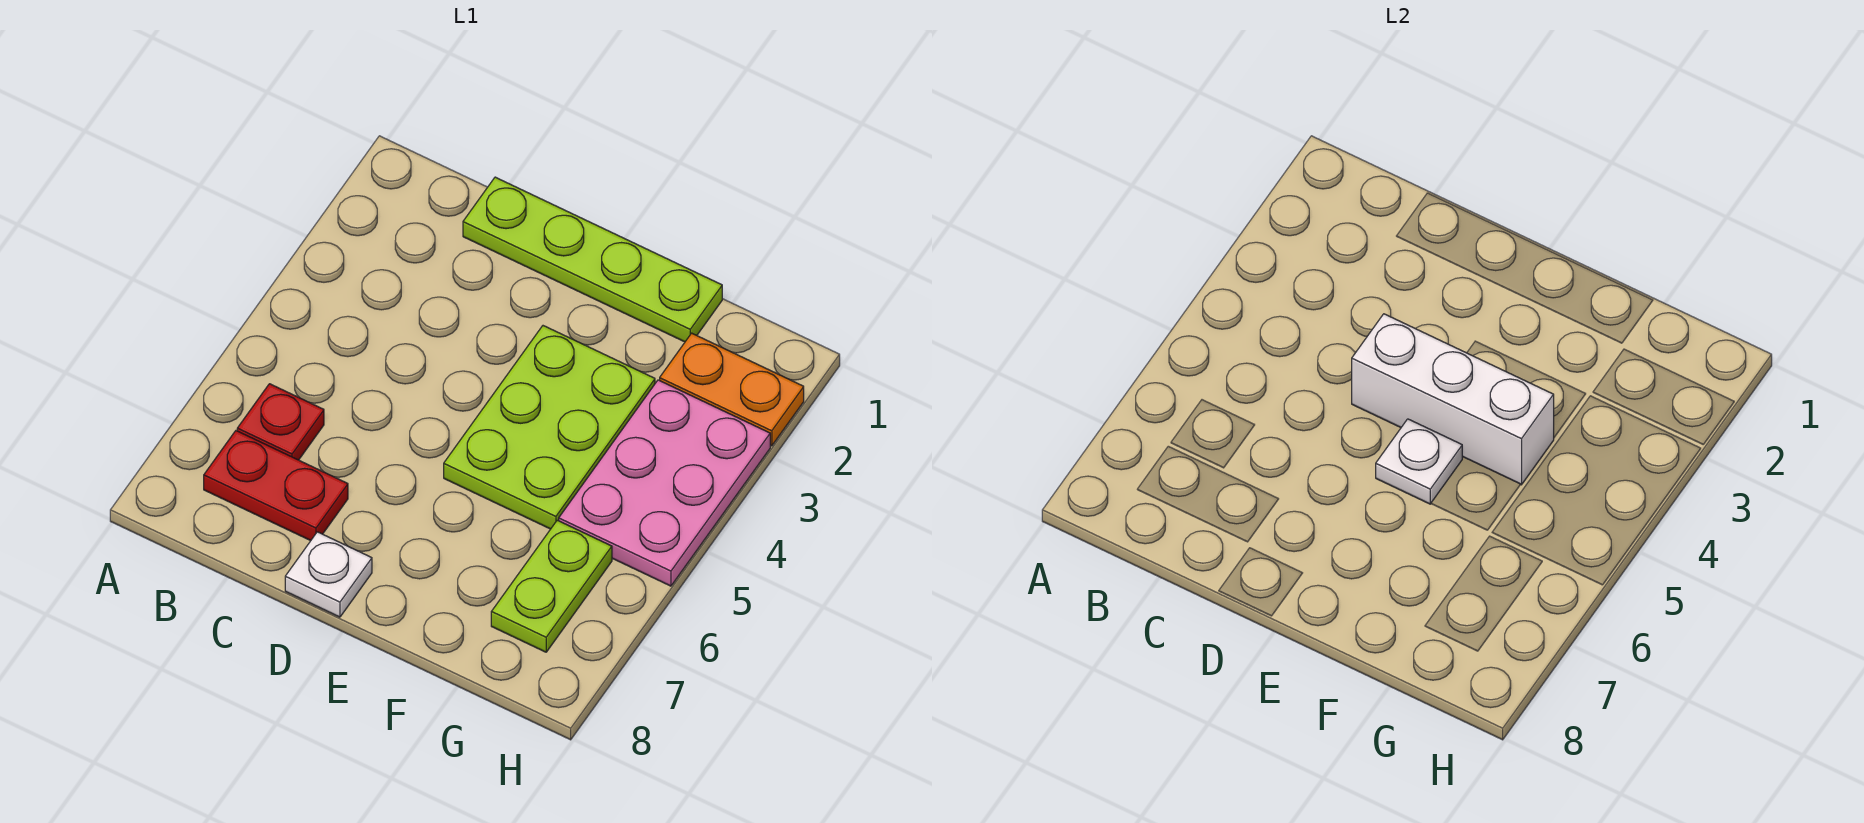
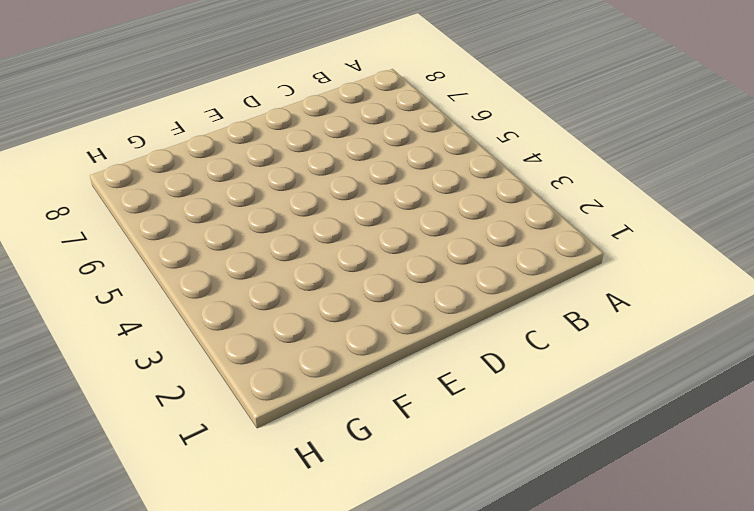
none -> red plate B6 level 1
none -> red plate B7:C7 level 1

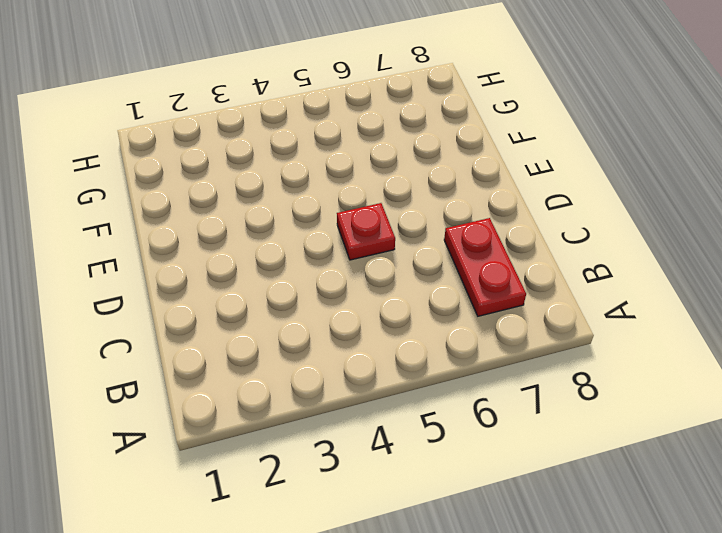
red plate D5 level 1 -> red plate B6 level 1
none -> lime plate C1:F1 level 1
none -> white plate D8 level 1

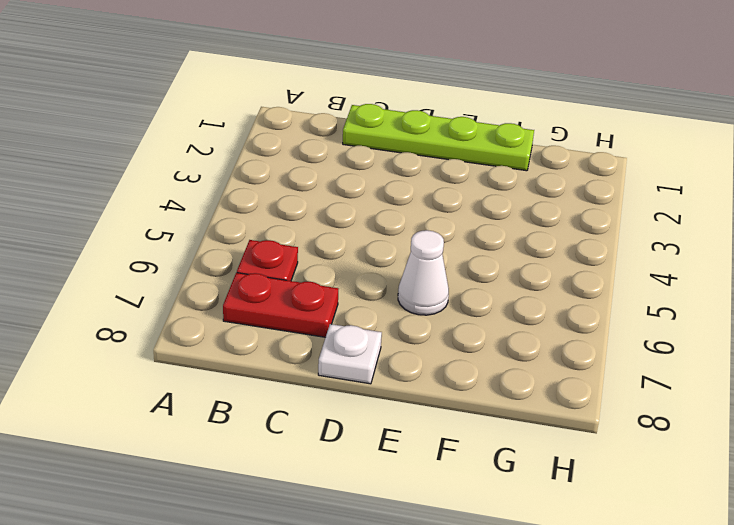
white cone E6 level 1 -> none
none -> lime plate E3:F5 level 1
none -> orange plate G2:H2 level 1

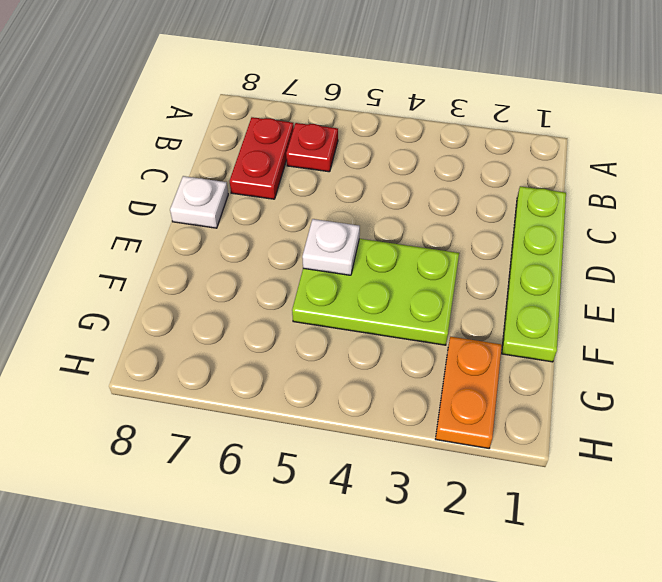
none -> pink plate G3:H5 level 1
none -> lime plate G6:G7 level 1

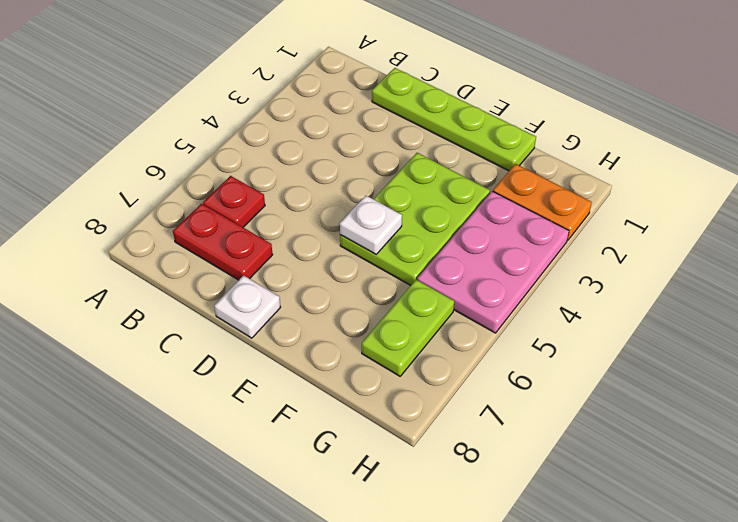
none -> white brick D4:F4 level 2

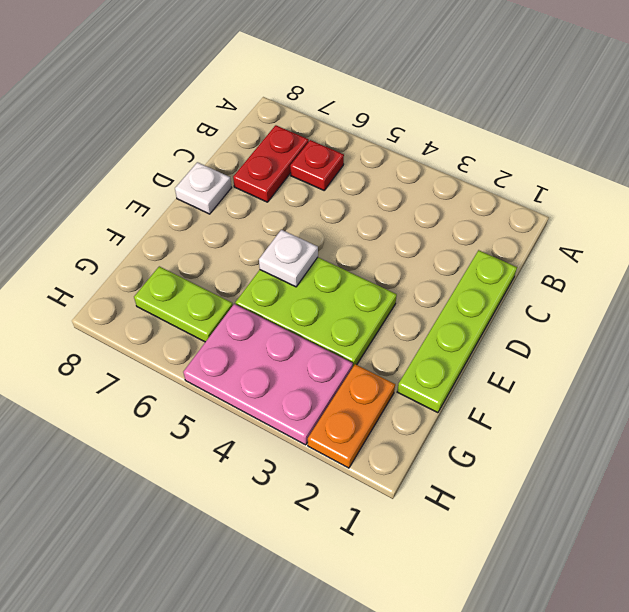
none -> white brick D4:F4 level 2

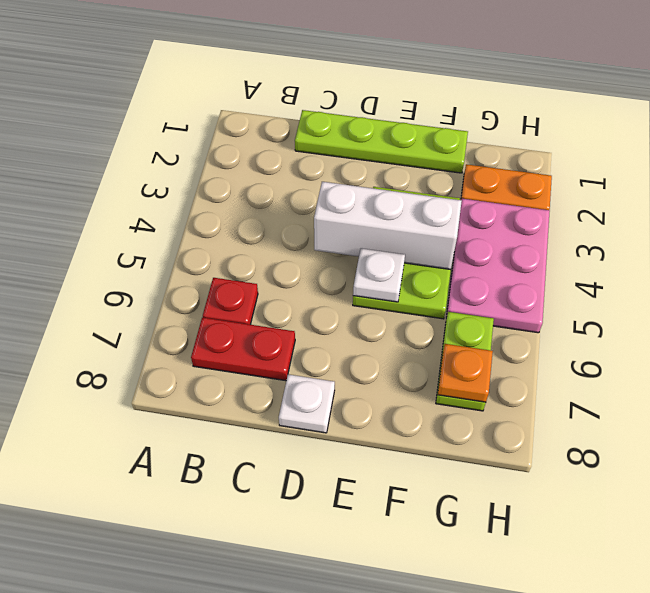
orange plate G7 level 2 -> none

